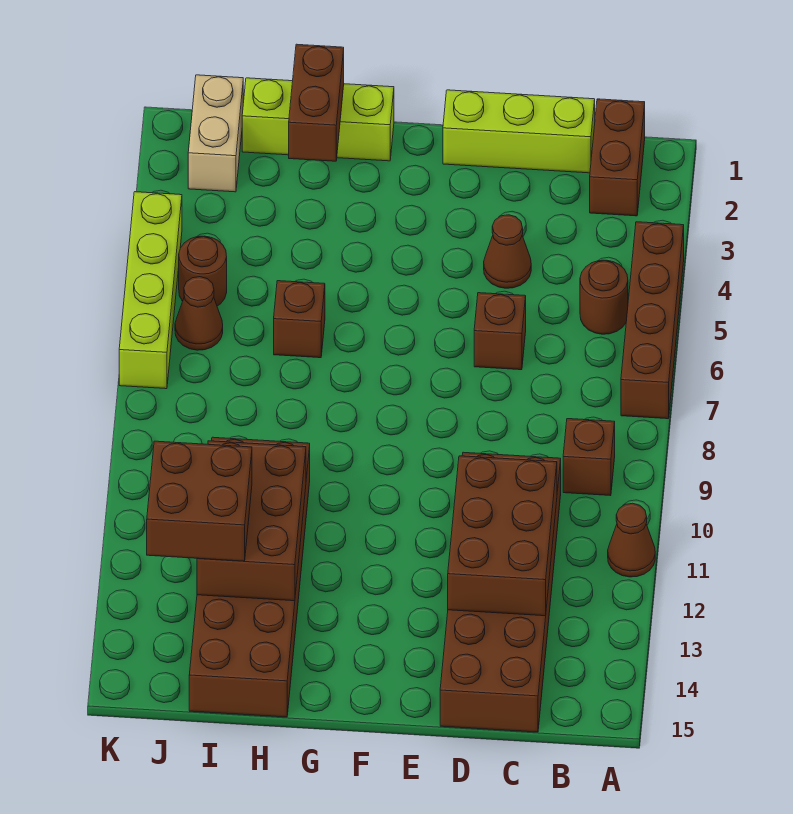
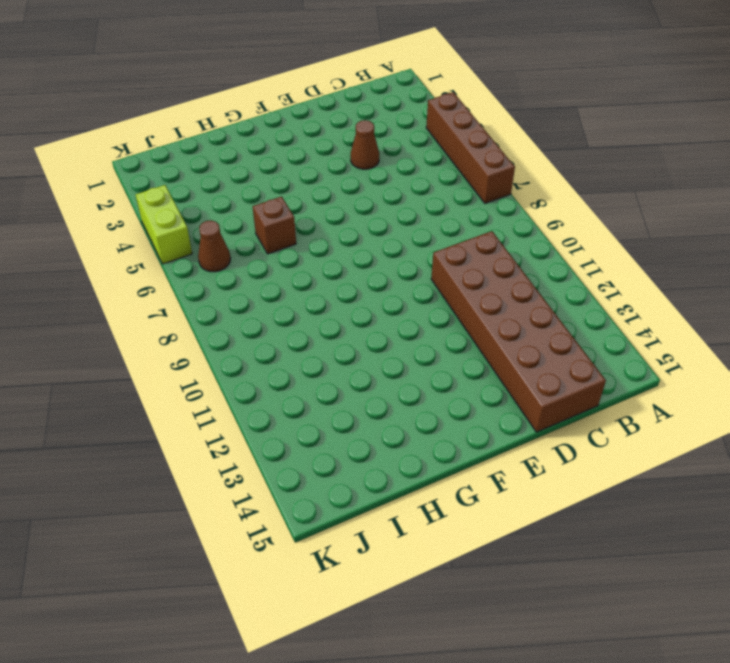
lime brick K4:K5 level 1 -> lime brick K4:K7 level 1
none -> brown cone A11 level 1
none -> brown brick B1:B2 level 1
none -> brown round brick B5 level 1

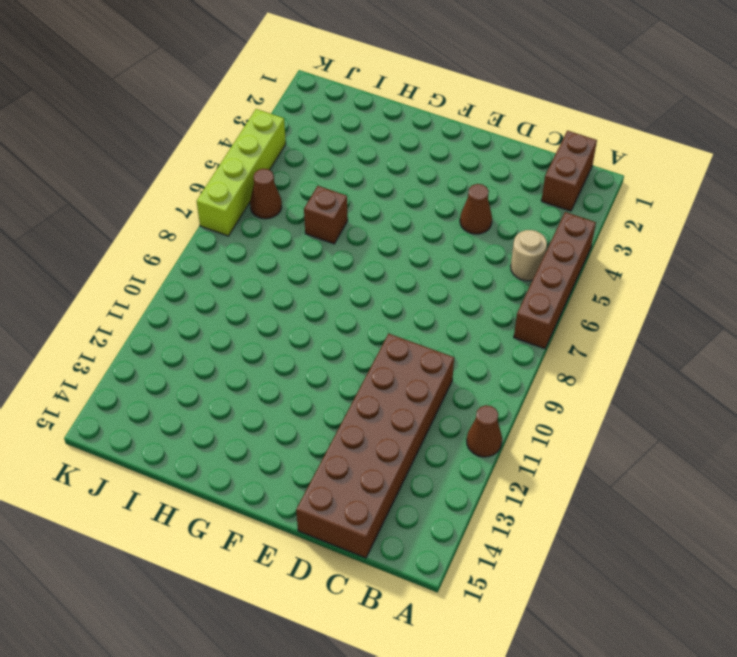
tan round brick B5 level 1 -> brown round brick B5 level 1
none -> brown brick B9 level 1
none -> lime brick C1:E1 level 1
none -> brown brick D6 level 1

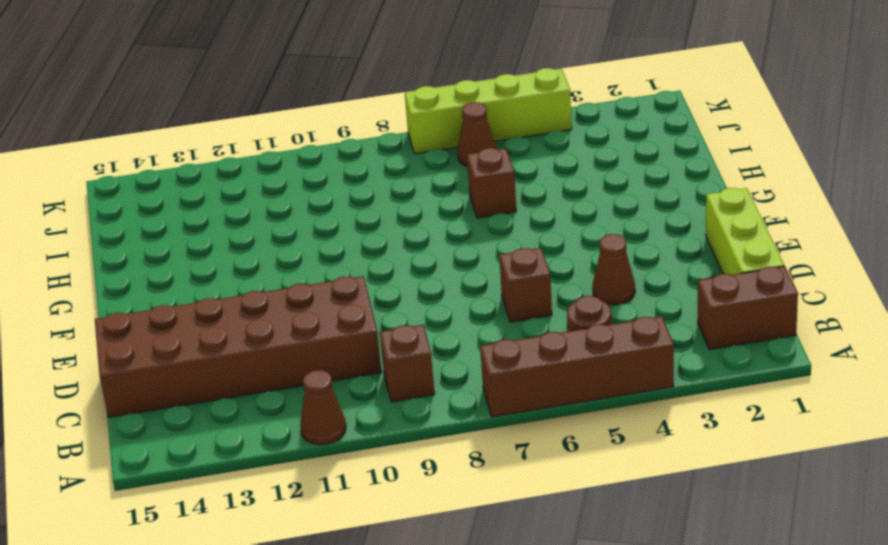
none -> lime brick G1:I1 level 1
none -> brown brick H10:I15 level 1
none -> tan brick J1:J2 level 1

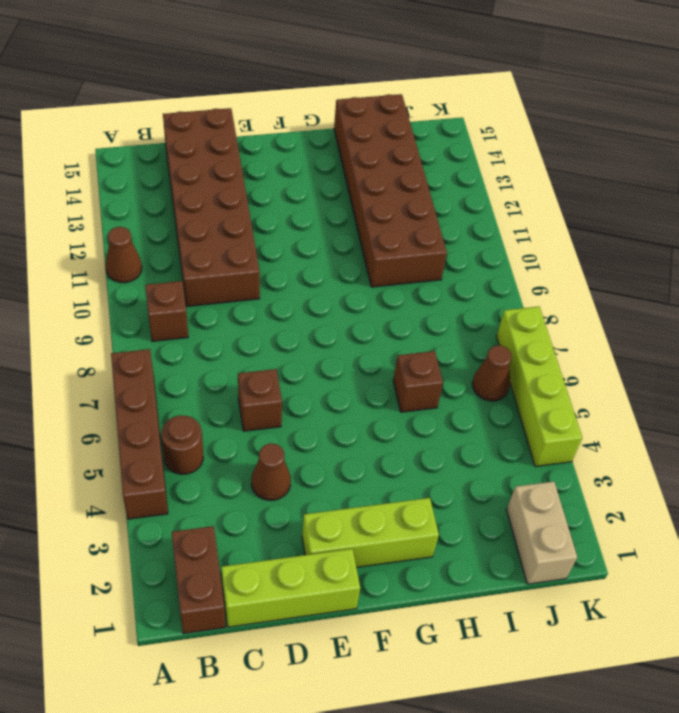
lime brick E2:G2 level 1 -> lime brick G1:I1 level 1
none -> brown round brick J5 level 1
none -> brown brick C11:D13 level 2
none -> brown brick H1:H2 level 2

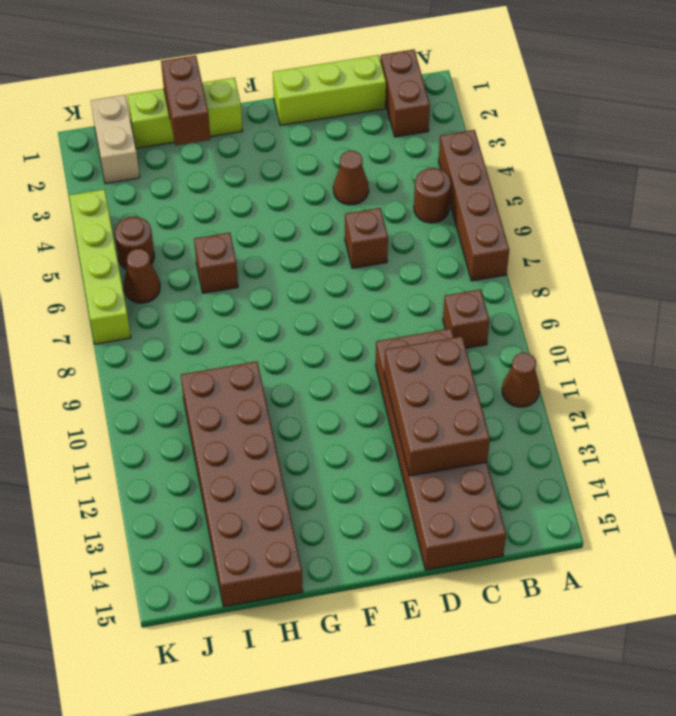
none -> brown brick H11:I13 level 2
none -> brown brick I12:J13 level 3

